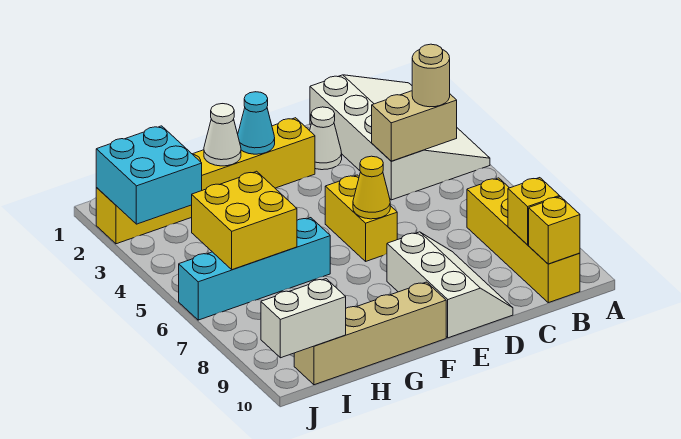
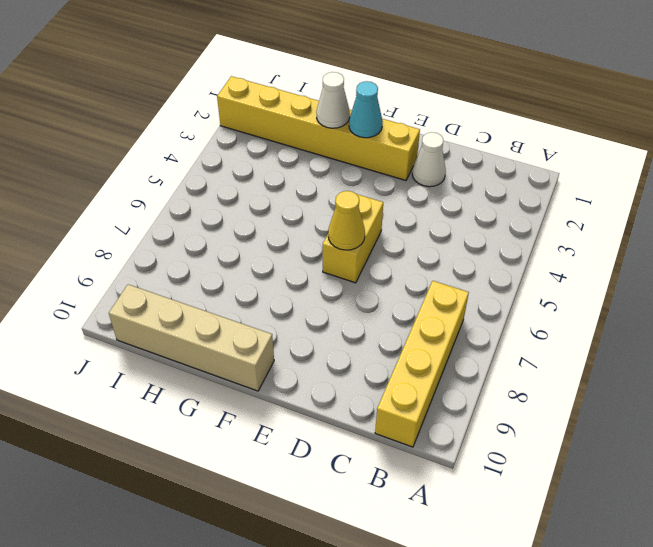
none -> white slope A1:C4 level 1 top C
none -> white slope D8:E10 level 1 top E
none -> cyan brick G6:J6 level 1

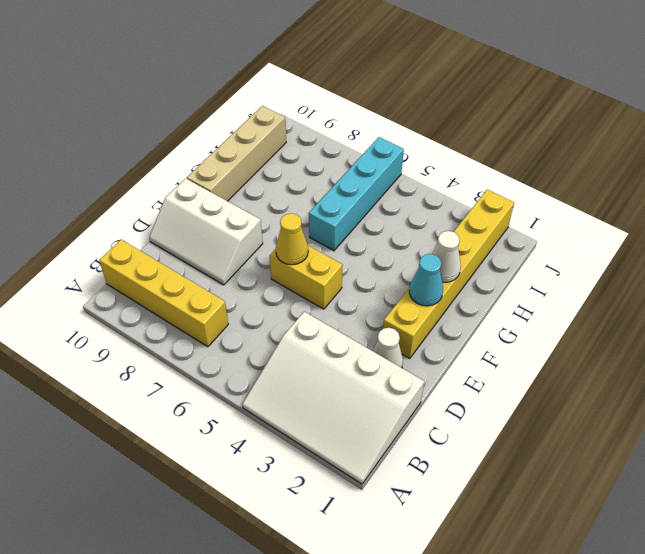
none -> tan brick B4:C4 level 2
none -> yellow brick B9 level 2
none -> yellow brick B10 level 2

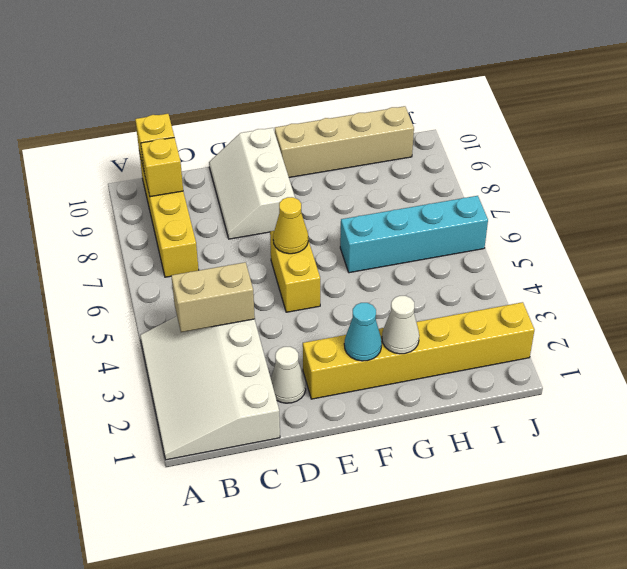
none -> yellow brick H5:I6 level 2
none -> cyan brick I2:J3 level 2
none -> white brick I10:J10 level 2

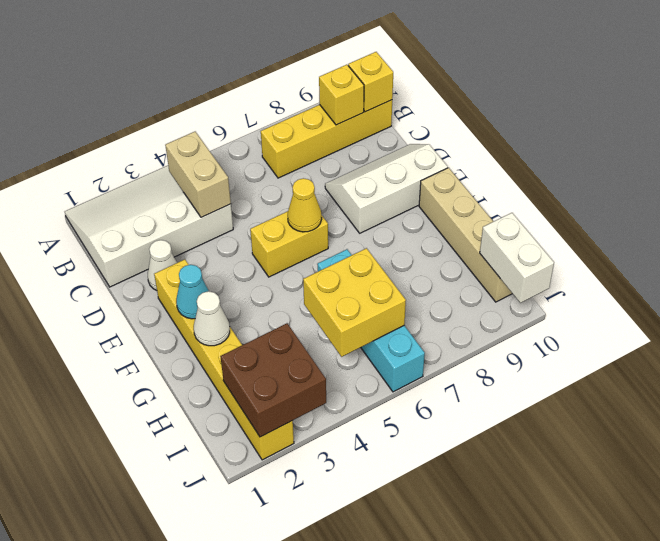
brown brick I2:J3 level 2 -> cyan brick I2:J3 level 2
none -> tan round brick B4 level 3

